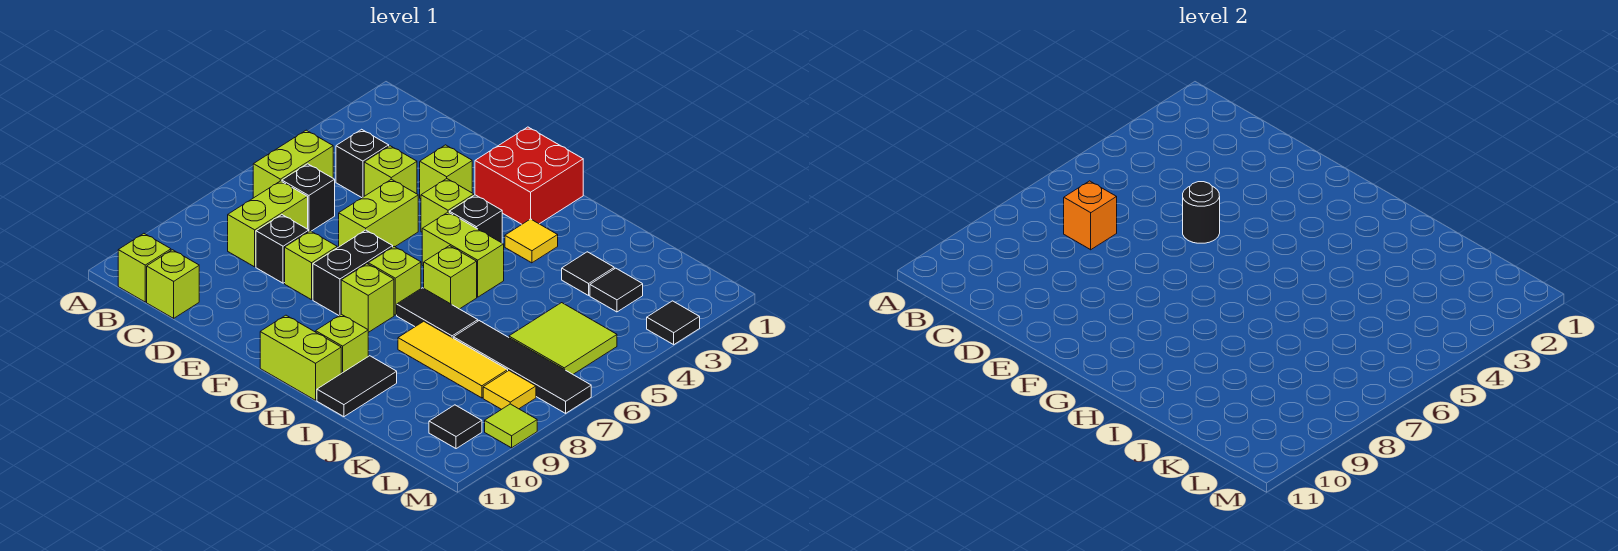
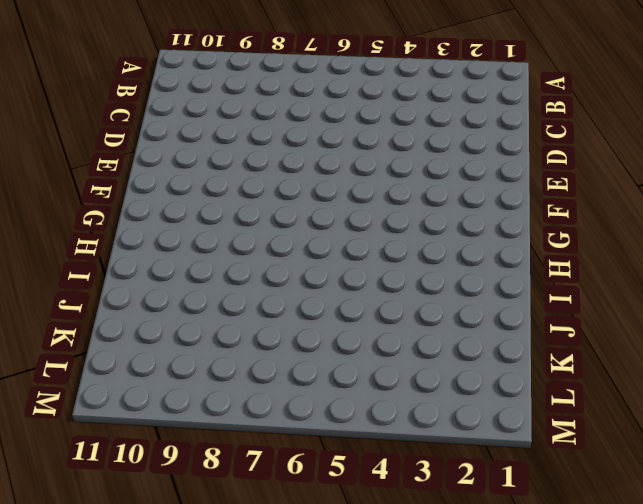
none -> lime brick B5:B6 level 1
none -> lime brick B11 level 1
none -> black brick C4 level 1
none -> black brick C6 level 1

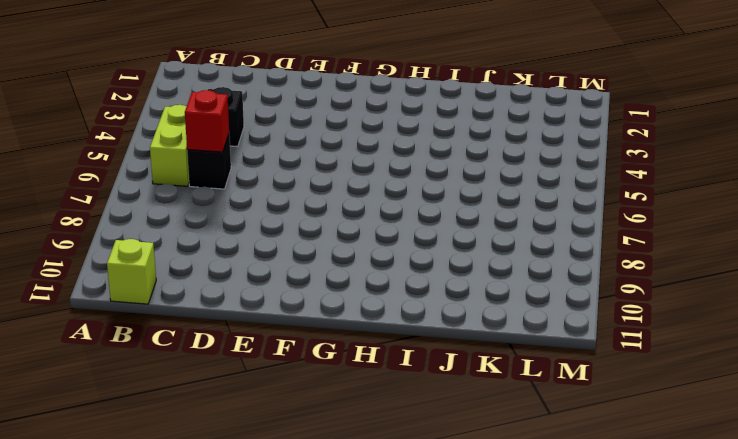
red brick C6 level 2 -> none
none -> lime brick C7:C8 level 1
none -> lime brick C11 level 1
none -> lime brick D4 level 1
none -> black brick D8 level 1

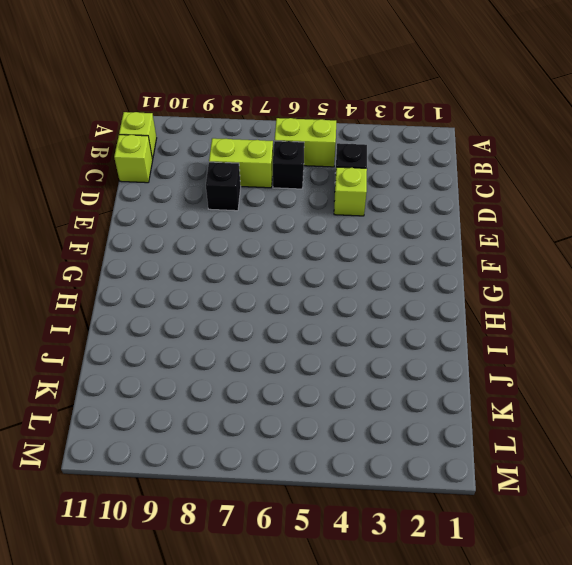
none -> lime brick E3 level 1
none -> lime brick E5:E6 level 1
none -> lime brick E8 level 1
none -> red brick F1:G2 level 1

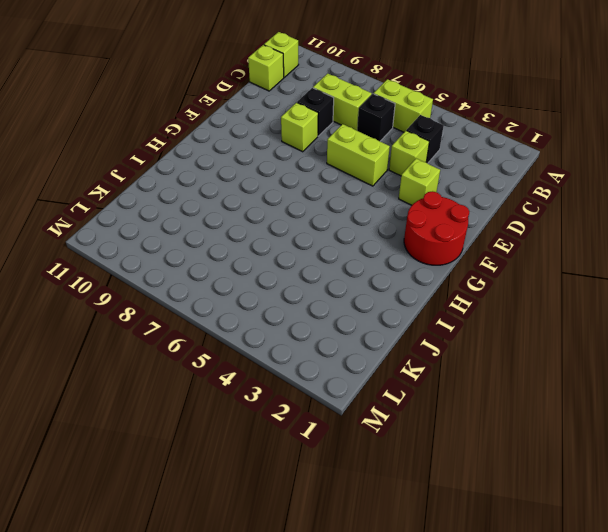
red round brick F1:G2 level 1 -> red brick F1:G2 level 1
none -> lime brick F4 level 1
none -> black brick F7:F8 level 1
none -> black brick G4 level 1
none -> lime brick G5:H5 level 1

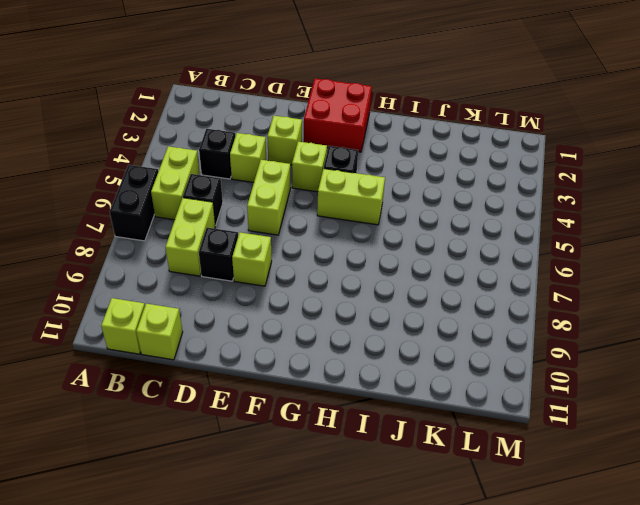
black brick A6:A7 level 1 -> black brick F7:F8 level 1
none -> lime brick G7 level 1
none -> lime brick G8 level 1
none -> lime brick G11:H11 level 1
none -> yellow tile H3 level 1

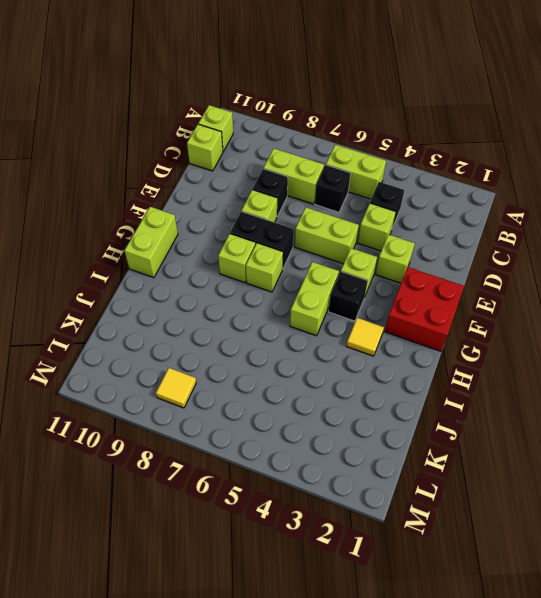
none -> lime brick H6 level 1
none -> black tile H7:I7 level 1
none -> lime brick H10 level 1
none -> yellow tile I8:K8 level 1

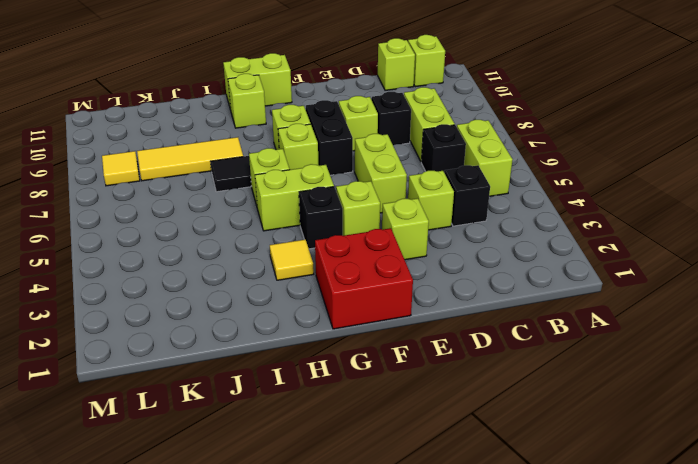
none -> black tile I10:I11 level 1
none -> black tile J3 level 1
none -> black tile J7:M7 level 1
none -> black tile K3 level 1

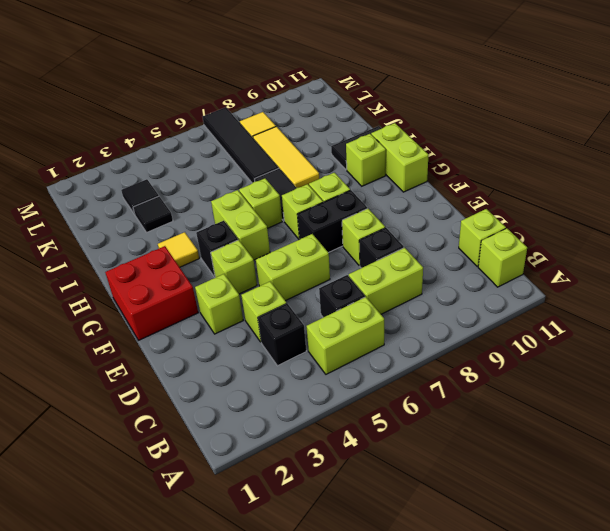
none -> lime tile K5:L6 level 1
none -> black tile L10 level 1
none -> black tile M3 level 1
none -> lime tile M9 level 1

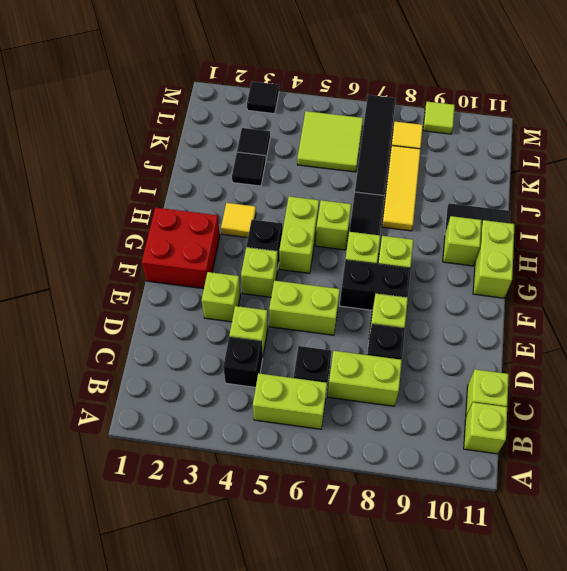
none -> black tile L10 level 1
none -> orange brick C7 level 2
none -> black round brick E5 level 2

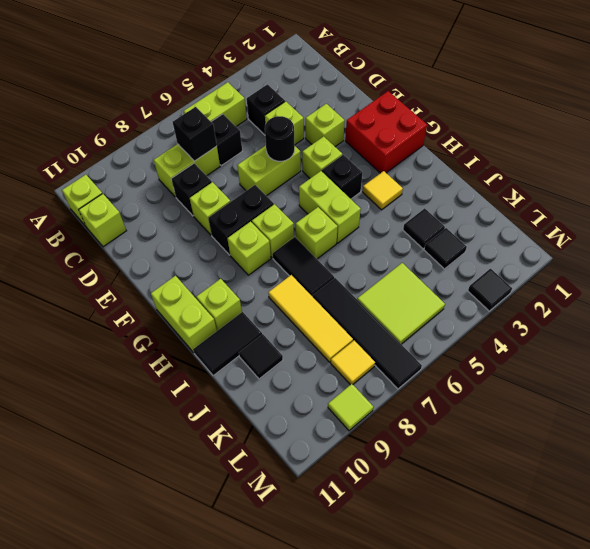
black brick C7 level 2 -> orange brick C7 level 2
black tile J10 level 1 -> black tile L10 level 1

